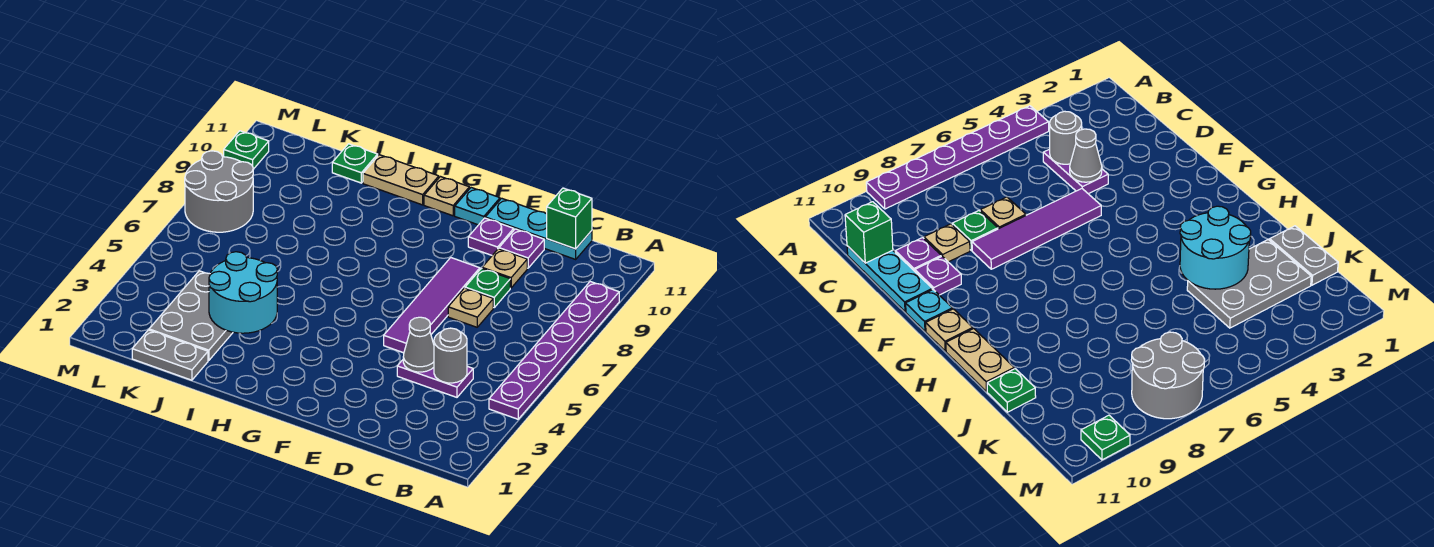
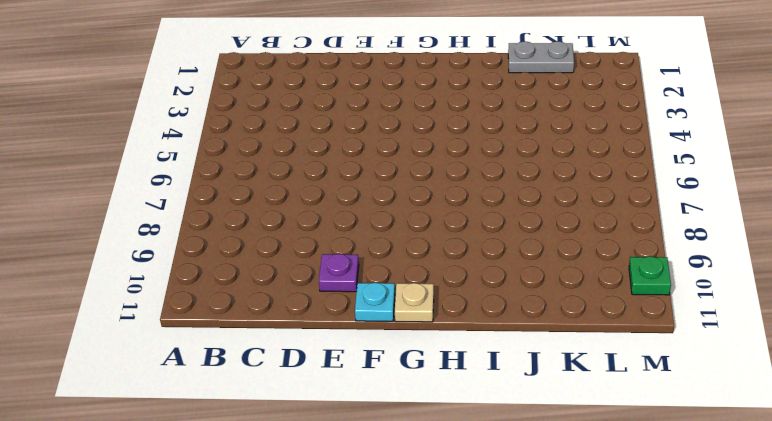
none -> purple plate A4:A9 level 1
none -> purple plate C4:D4 level 1
none -> cyan plate C11:E11 level 1

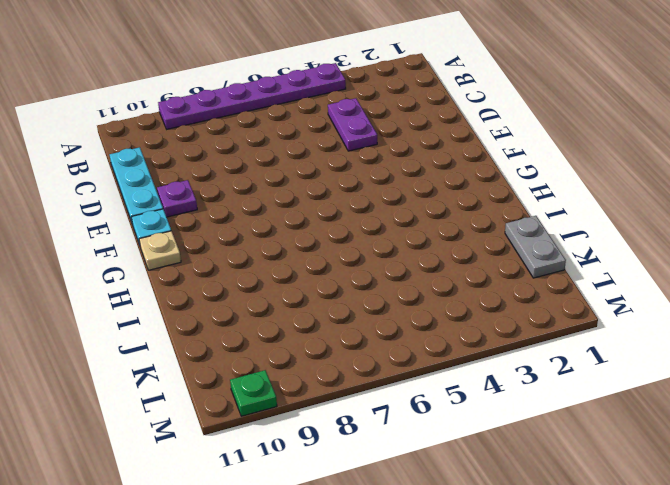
none -> tan plate D7 level 1
none -> green plate D8 level 1
none -> tan plate D9 level 1

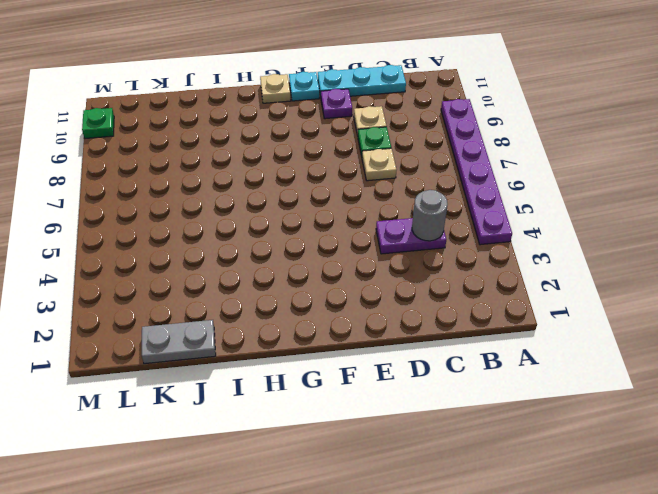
none -> purple plate D10 level 1
none -> purple tile E5:E8 level 1
none -> tan plate H11:I11 level 1

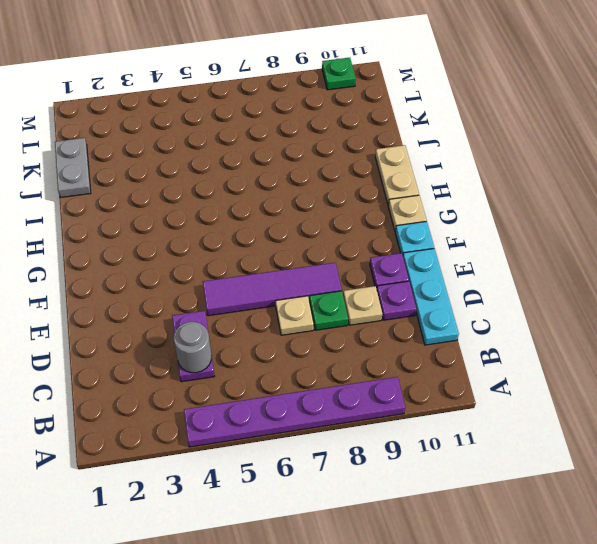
none -> grey plate J2:K4 level 1
none -> green plate J11 level 1
none -> grey round brick L7:M8 level 1

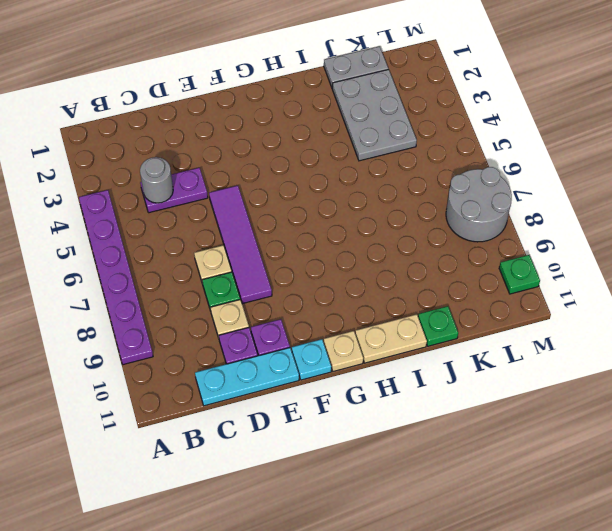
none -> green brick C11 level 2
none -> grey cone D4 level 2
none -> cyan round brick I3:J4 level 2

